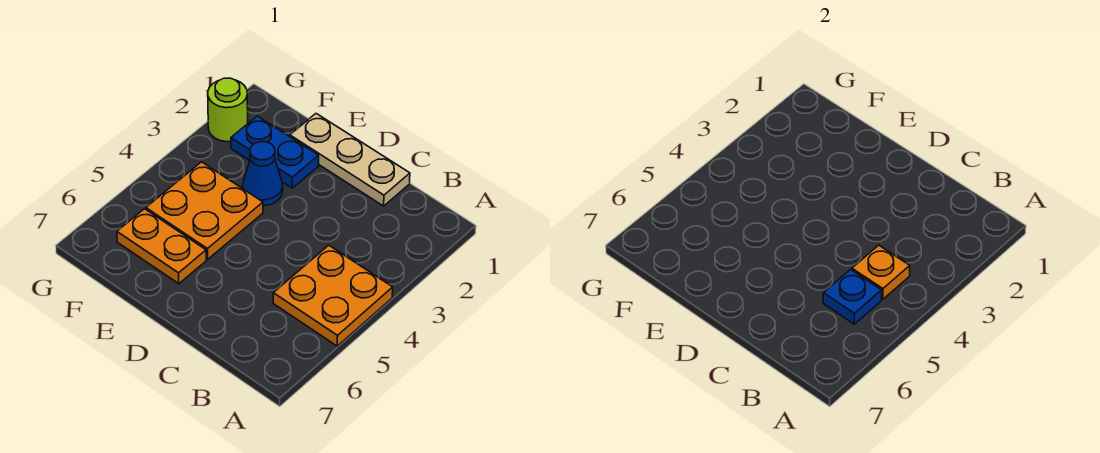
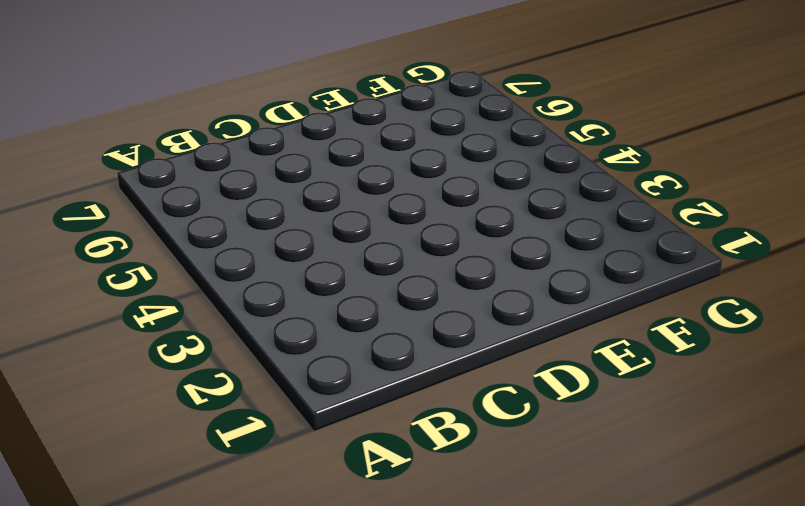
none -> orange plate A4:B5 level 1
none -> tan plate C1:E1 level 1

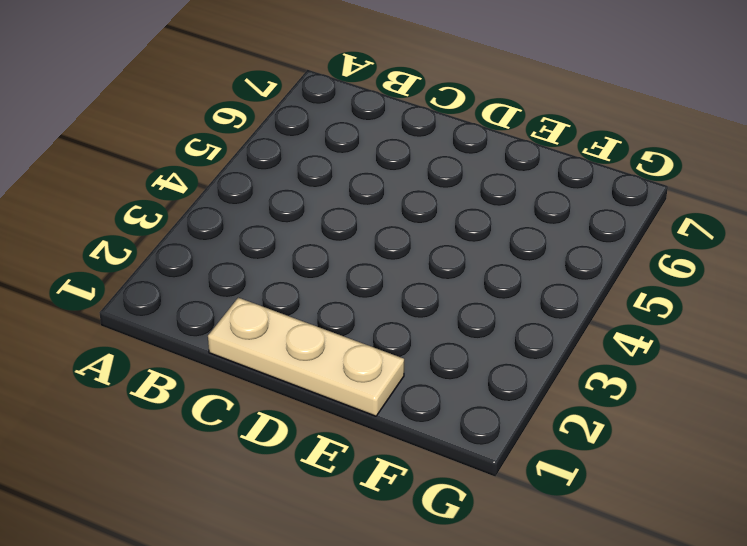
none -> orange plate A4:B5 level 1
none -> blue plate E2:F2 level 1

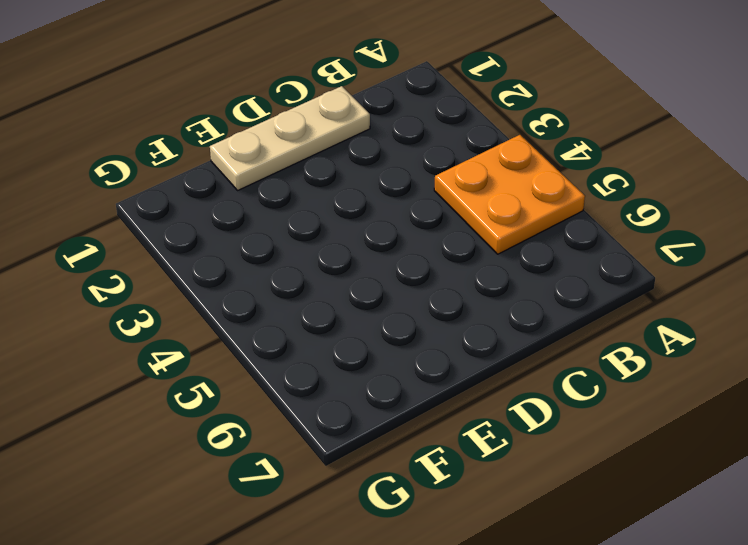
none -> blue plate E2:F2 level 1
none -> blue cone E3 level 1

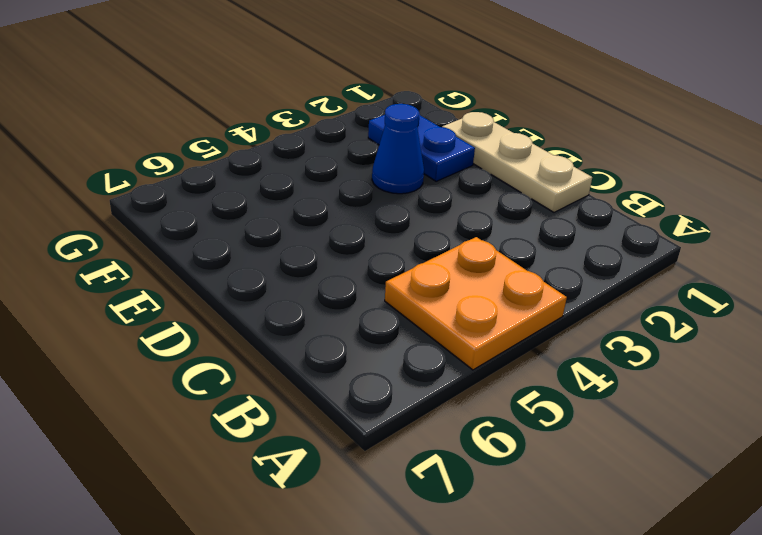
none -> orange plate E4:F5 level 1
none -> orange plate E6:F6 level 1

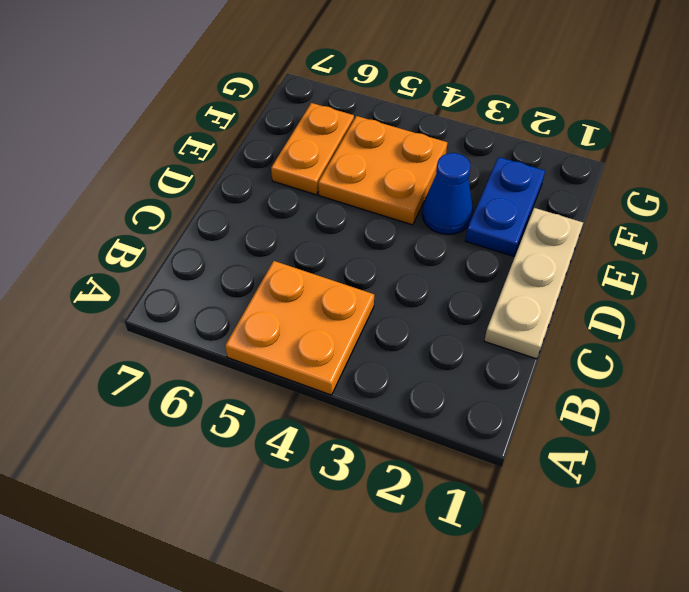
none -> lime round brick G2 level 1
none -> orange plate B4 level 2

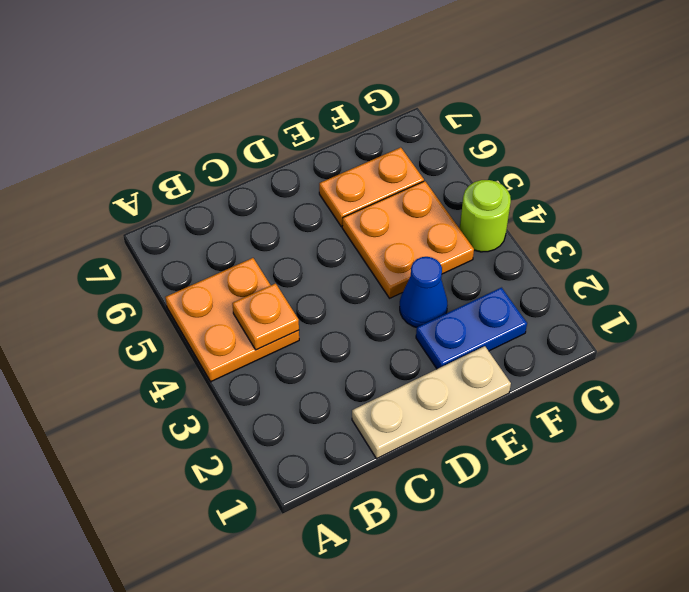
lime round brick G4 level 1 -> lime round brick G2 level 1
none -> blue plate B5 level 2

